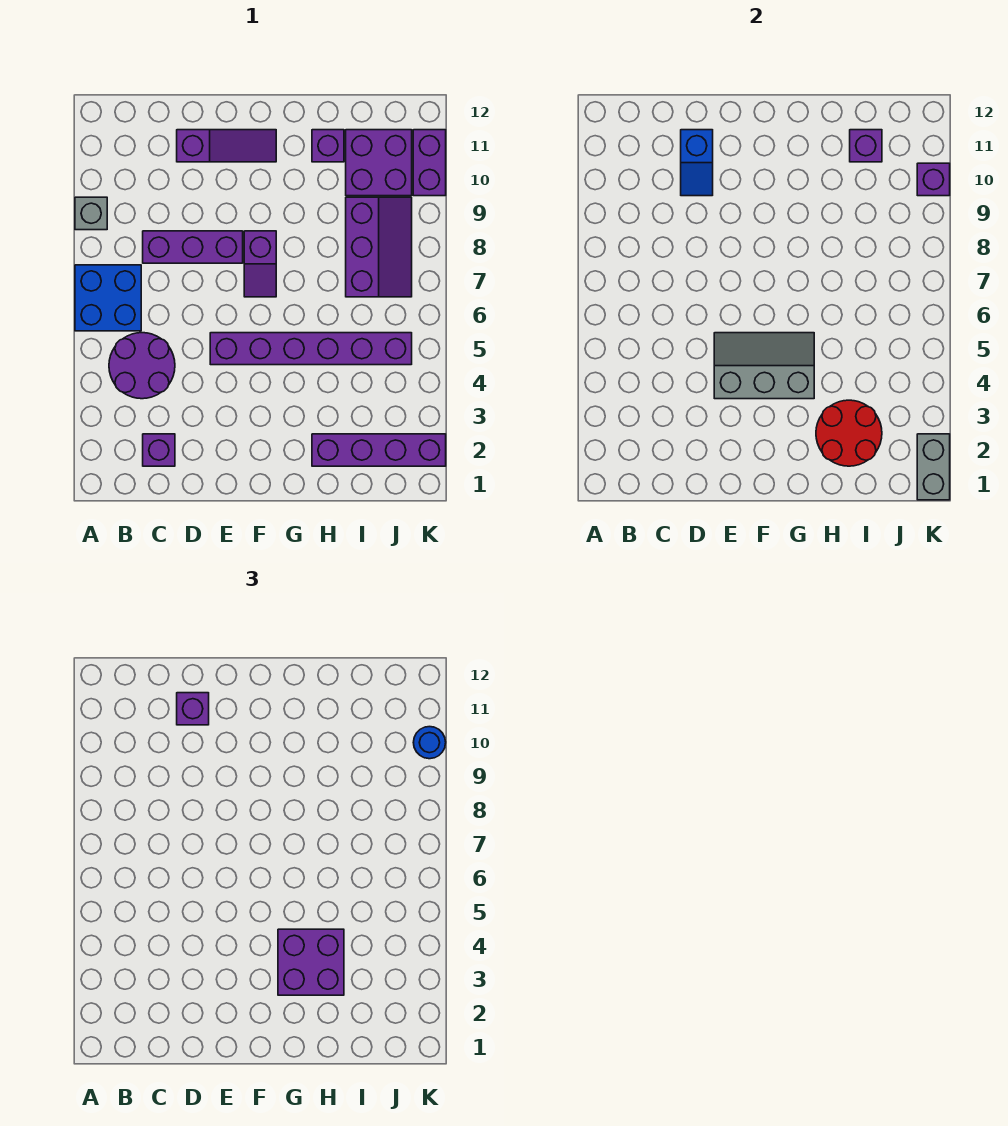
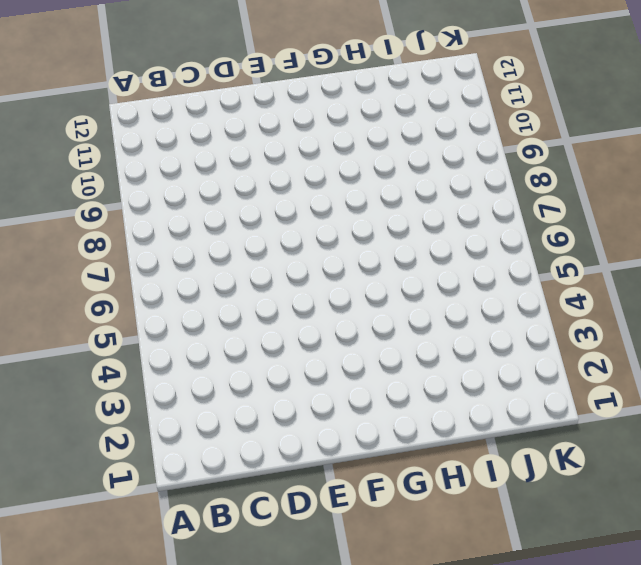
none -> blue brick A6:B7 level 1
none -> grey brick A9 level 1
none -> purple round brick B4:C5 level 1

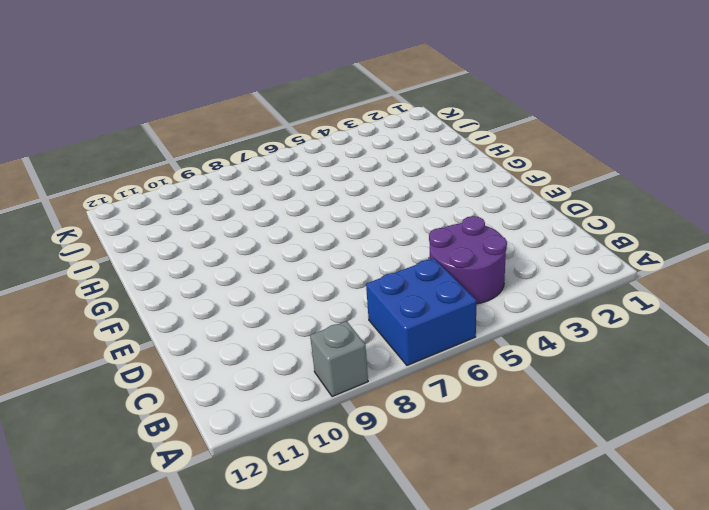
none -> purple brick C2 level 1
none -> purple brick C8:E8 level 1
none -> purple slope D11:F11 level 1 top D

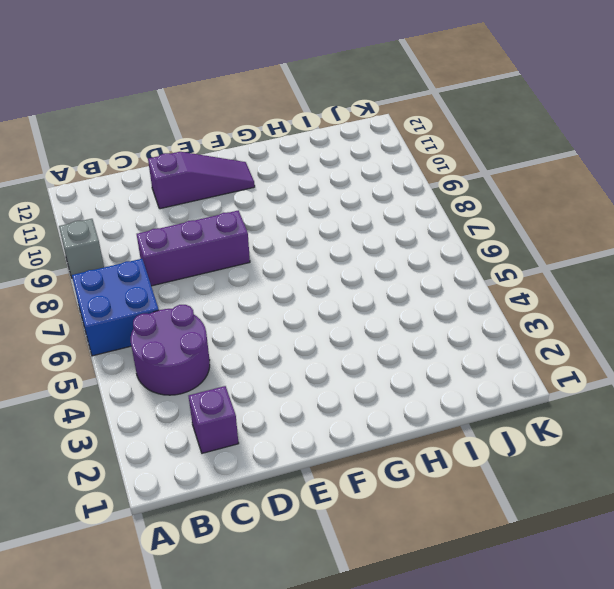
none -> purple brick E5:J5 level 1
none -> purple slope F7:F8 level 1 top 8
none -> purple brick H2:K2 level 1

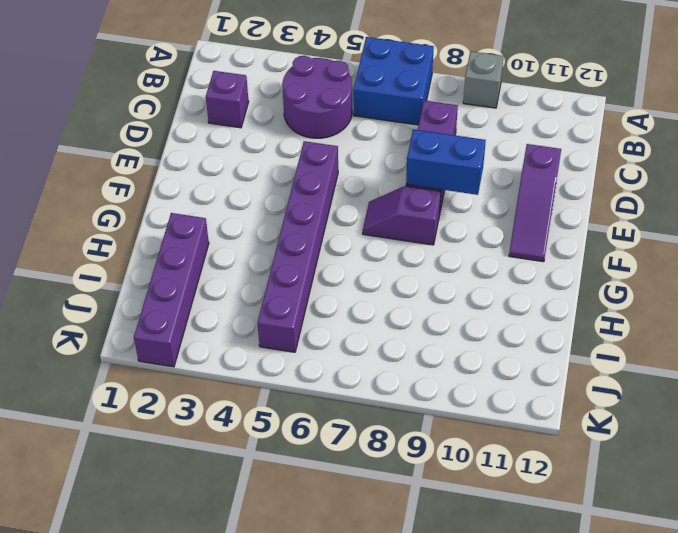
blue brick E8:E9 level 2 -> none
none -> purple brick H11 level 1
none -> purple slope I7:J9 level 1 top I
none -> purple brick I10:J11 level 1

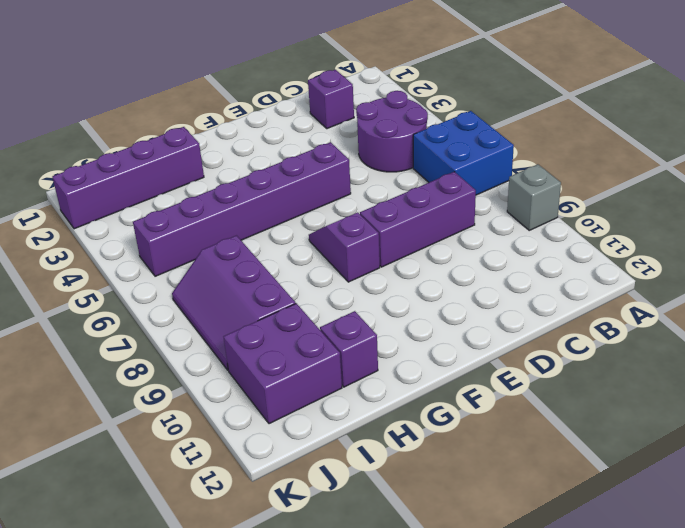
none -> purple slope D11:F11 level 1 top D
none -> purple brick K10:K11 level 1
none -> blue slope D10:D11 level 2 top 11

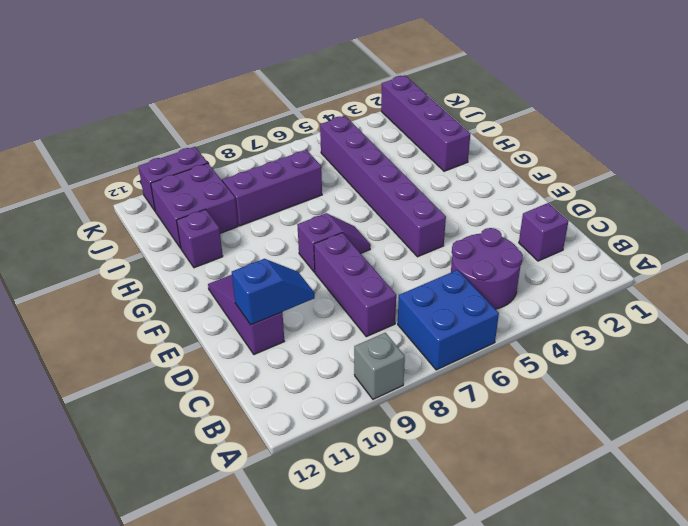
none -> grey slope E4:G5 level 2 top 4
none -> red round brick H2:I3 level 2
none -> purple brick I11 level 2

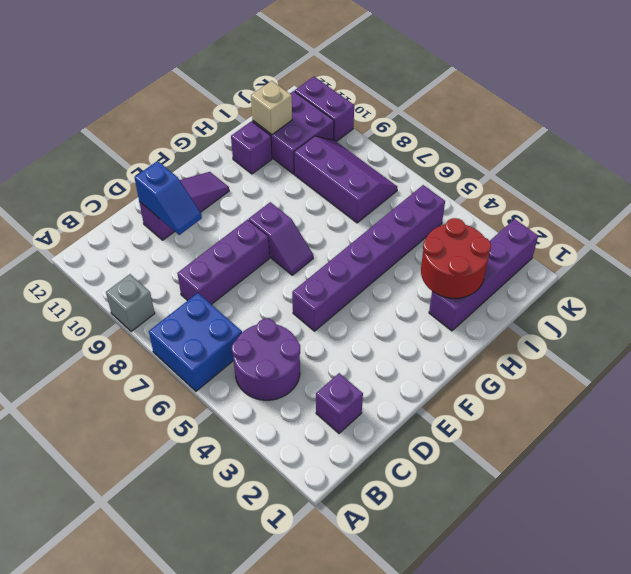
tan brick I11 level 2 -> purple brick I11 level 2
none -> grey slope E4:G5 level 2 top 4
none -> grey brick K1:K2 level 2
none -> purple brick K10 level 2

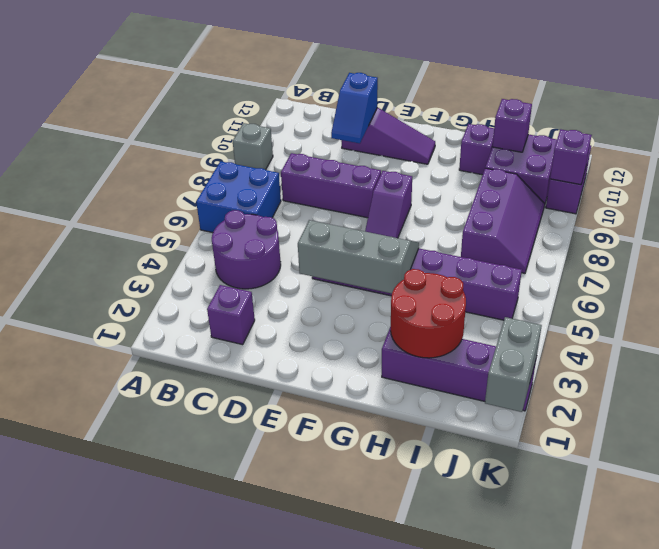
none -> purple brick D11 level 3
none -> purple brick G3:H4 level 3
none -> blue round brick K10 level 3

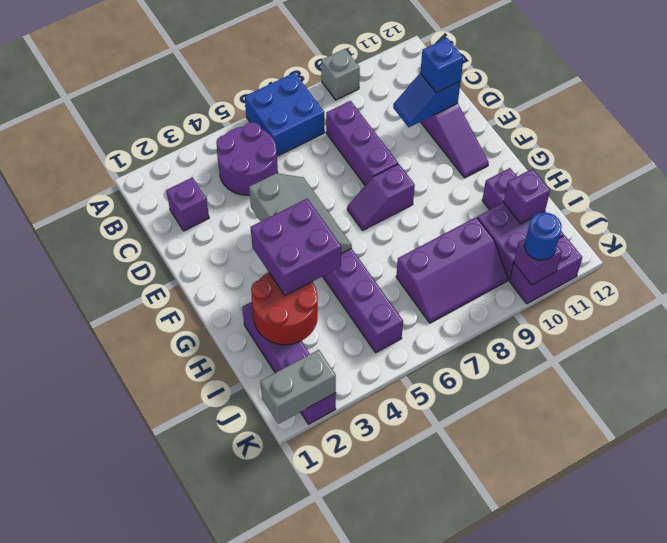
blue brick D11 level 3 -> purple brick D11 level 3

